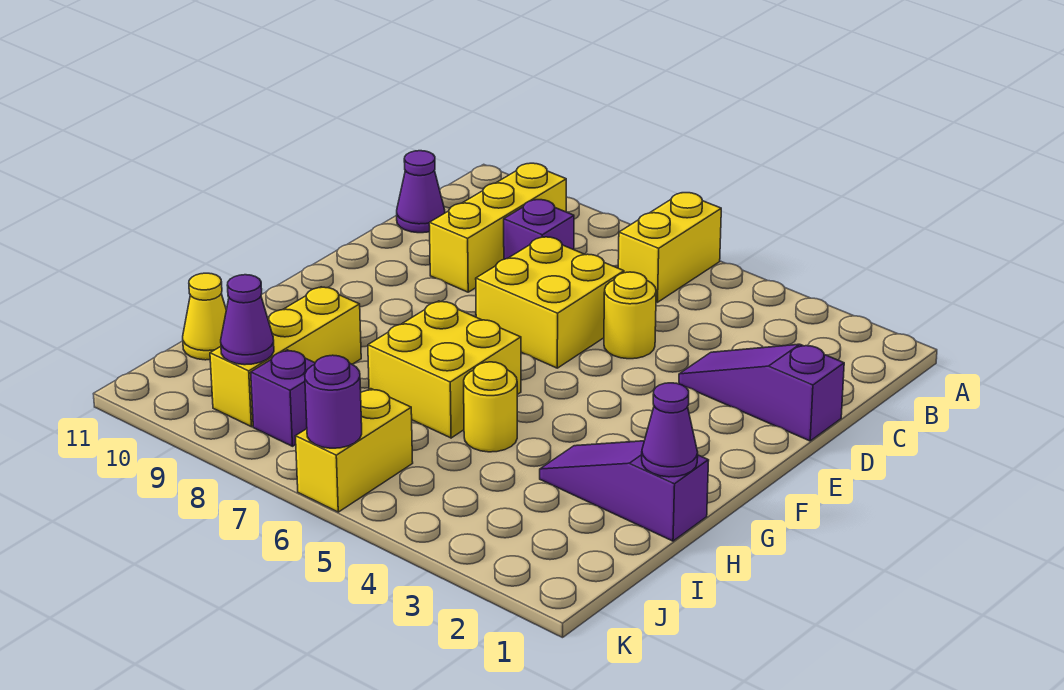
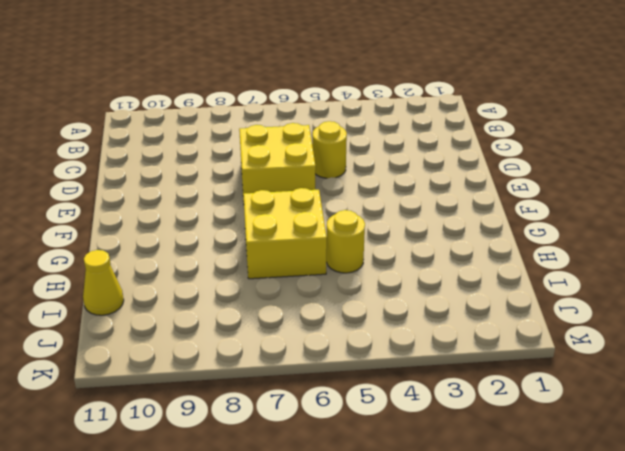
none -> yellow brick A6:B6 level 1
none -> yellow brick B9:D9 level 1
none -> purple brick C8 level 1

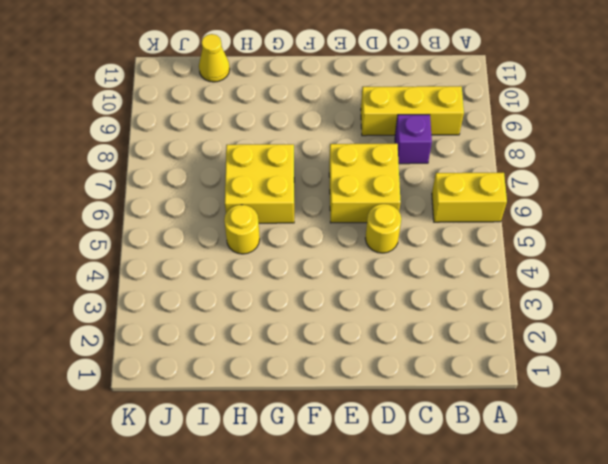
none -> purple cone C11 level 1
none -> purple slope D1:D3 level 1 top 1
none -> purple slope H1:H3 level 1 top 1

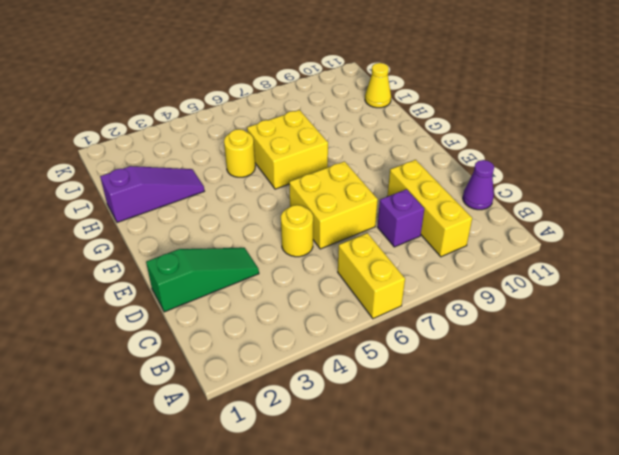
green slope D1:D3 level 1 top 1 -> purple slope D1:D3 level 1 top 1
none -> yellow brick H9:J9 level 1
none -> yellow brick J6:K6 level 1
none -> purple brick J8 level 1

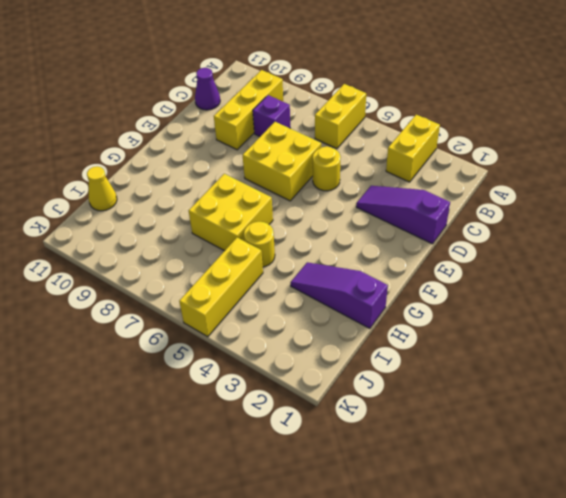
yellow brick A3:B3 level 1 -> yellow brick J6:K6 level 1
yellow brick I5:K5 level 1 -> yellow brick H9:J9 level 1
none -> purple brick J8 level 1
none -> purple cone H1 level 2
none -> purple cone J9 level 2

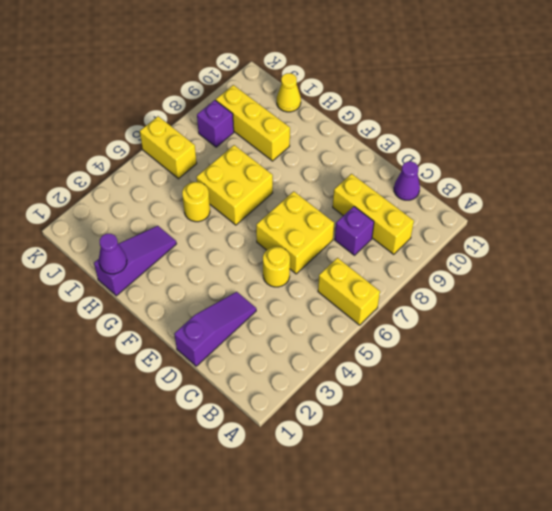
none -> purple cone J9 level 2
none -> purple round brick K6 level 2

